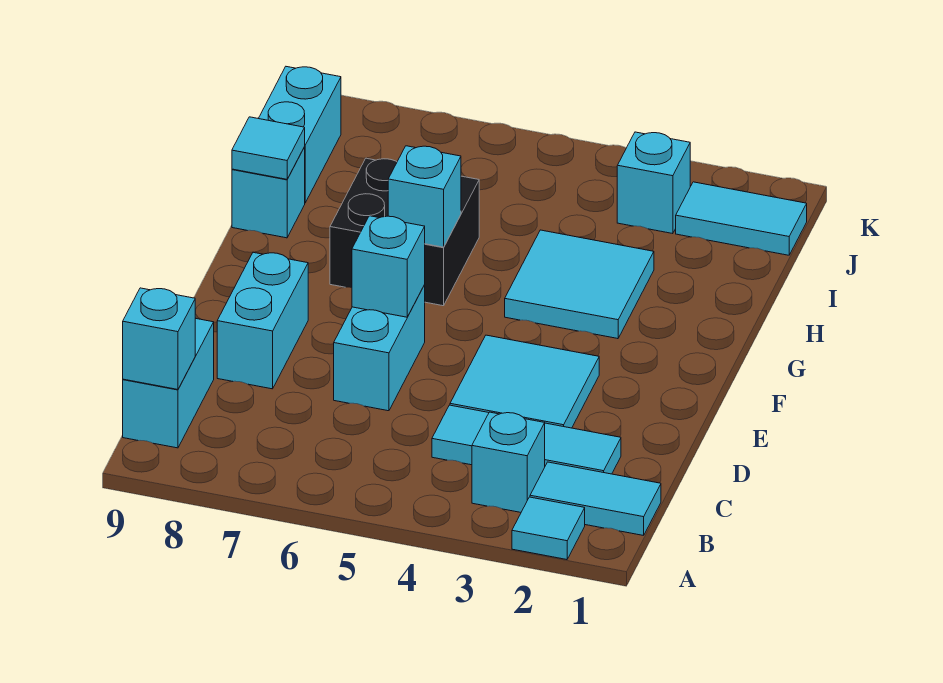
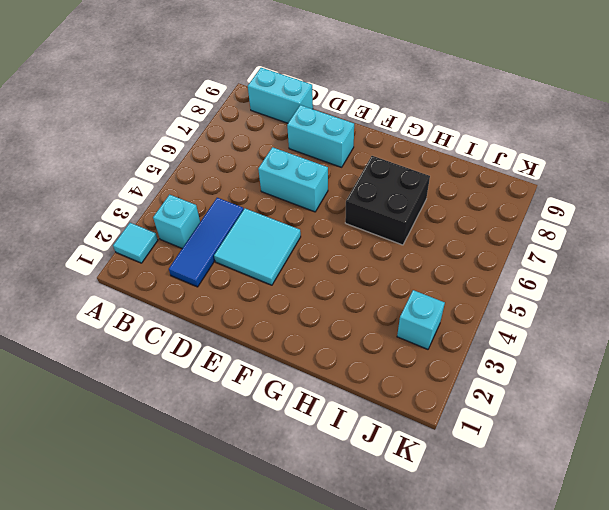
blue tile C2:C4 level 1 -> cyan tile C2:C4 level 1
none -> cyan tile B1:B2 level 1
none -> cyan tile G3:H4 level 1
none -> cyan brick H9 level 1

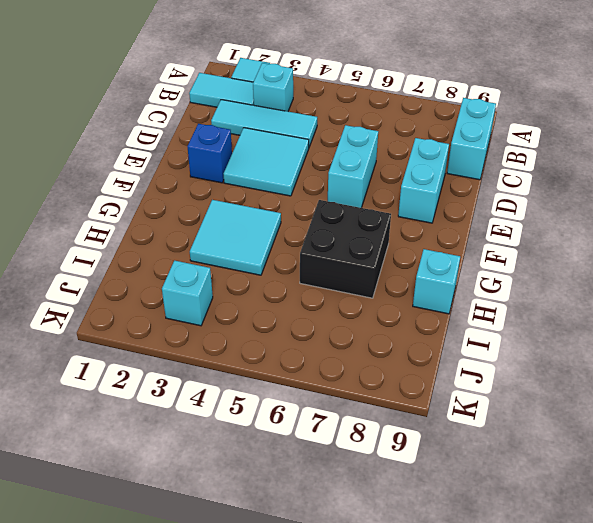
blue brick E2 level 1 -> none
none -> cyan brick I9:J9 level 1
none -> cyan tile J1:J2 level 1
none -> cyan brick B9 level 2

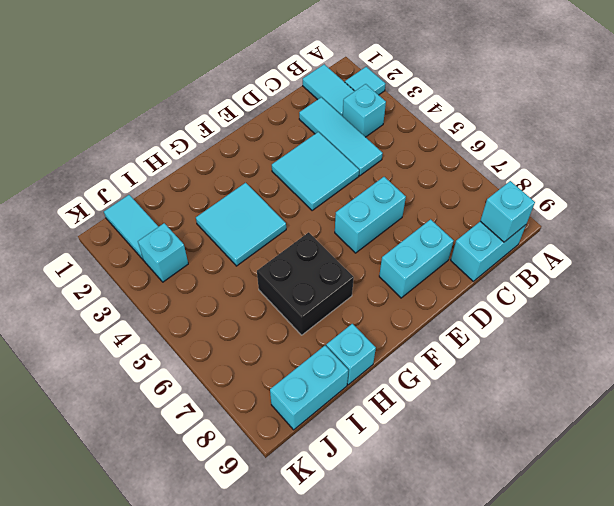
none -> cyan brick E6 level 2
none -> cyan brick G6 level 2
none -> cyan tile H9 level 2

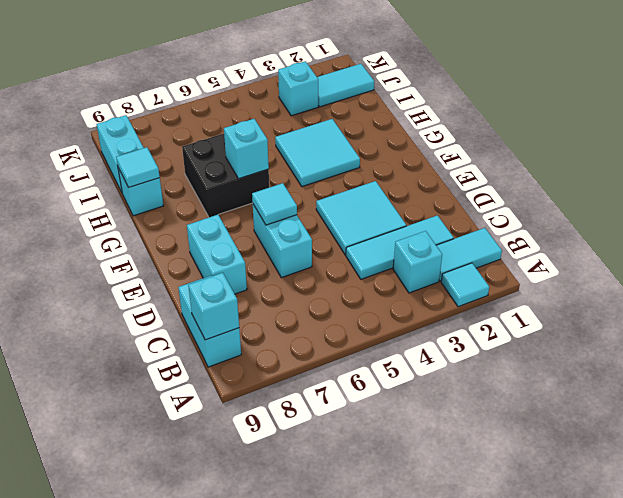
cyan tile E6 level 2 -> cyan brick E6 level 2

